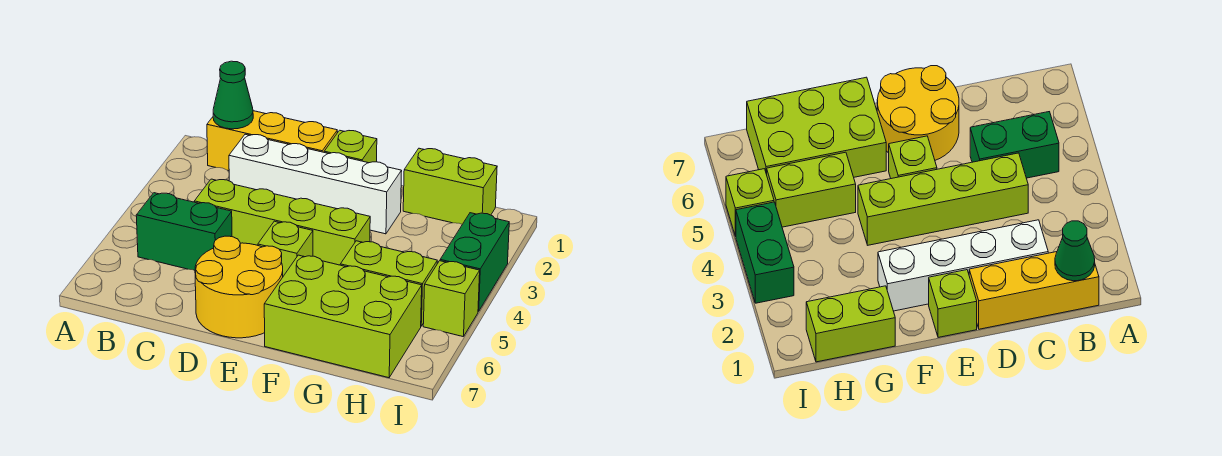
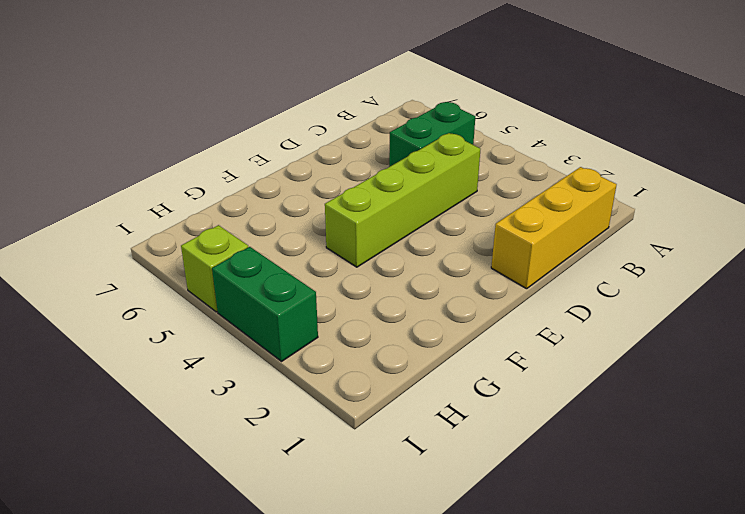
none -> white brick C2:F2 level 1
none -> yellow round brick D6:E7 level 1
none -> lime brick E1 level 1

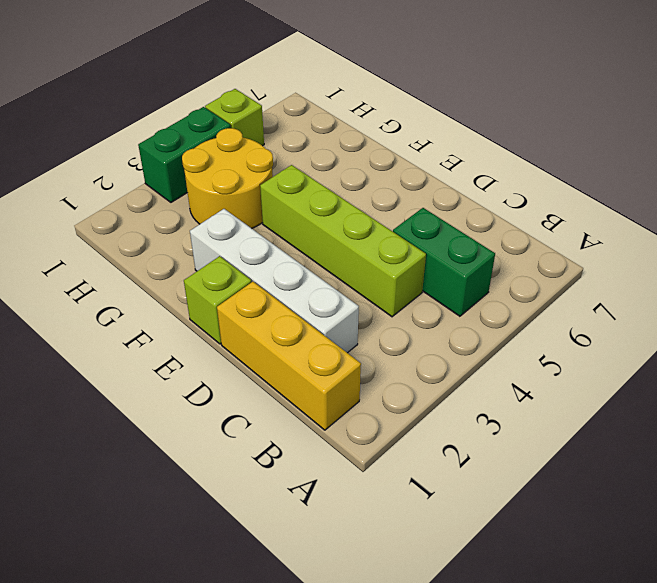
yellow round brick G3:H4 level 1 -> yellow round brick D6:E7 level 1
none -> lime brick E5 level 1
none -> lime brick F6:H7 level 1
none -> lime brick G1:H1 level 1

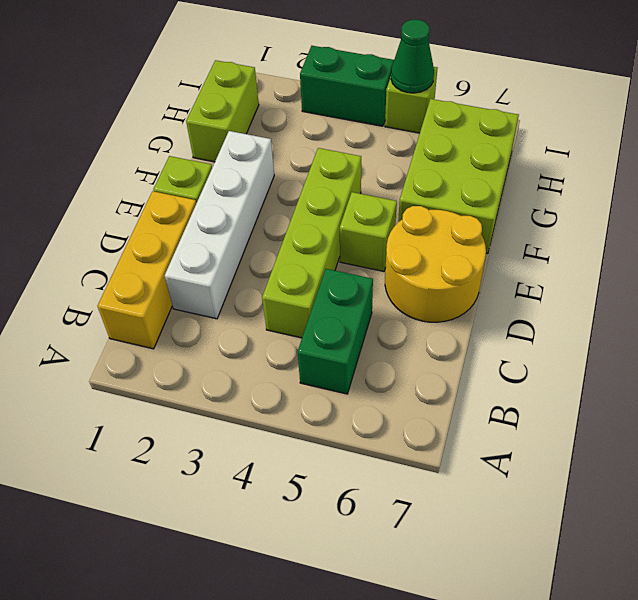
green cone I5 level 2 -> green cone B1 level 2
none -> lime brick G5:H5 level 1

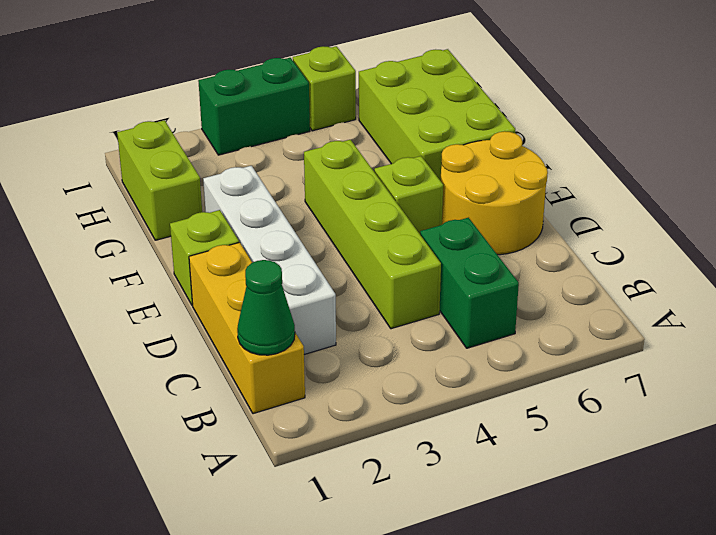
none -> lime brick G5:H5 level 1

